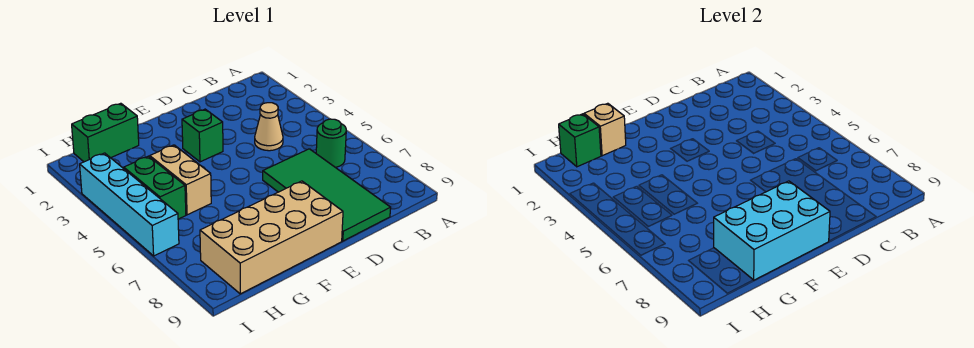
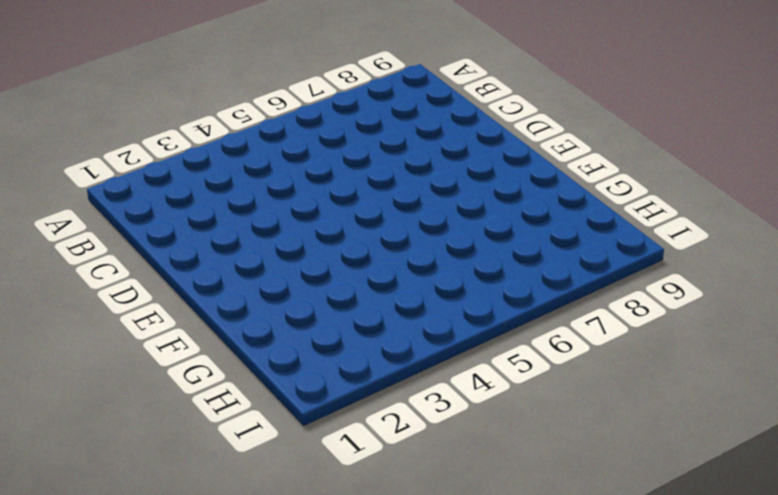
none -> green round brick B6 level 1
none -> tan cone C4 level 1
none -> green tile C6:D9 level 1

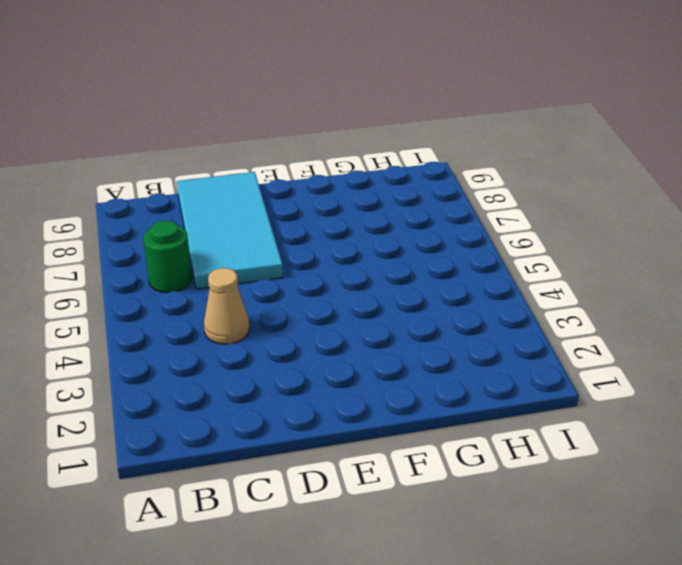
cyan tile C6:D9 level 1 -> green tile C6:D9 level 1
none -> green brick E3 level 1
none -> tan brick E8:H9 level 1
none -> green brick G1:H1 level 1

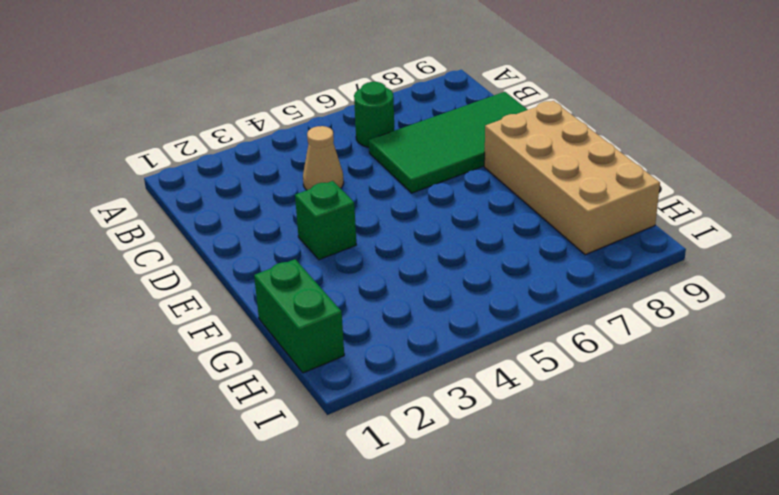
none -> tan brick G4:G5 level 1
none -> green brick H4:H5 level 1
none -> cyan brick I3:I6 level 1

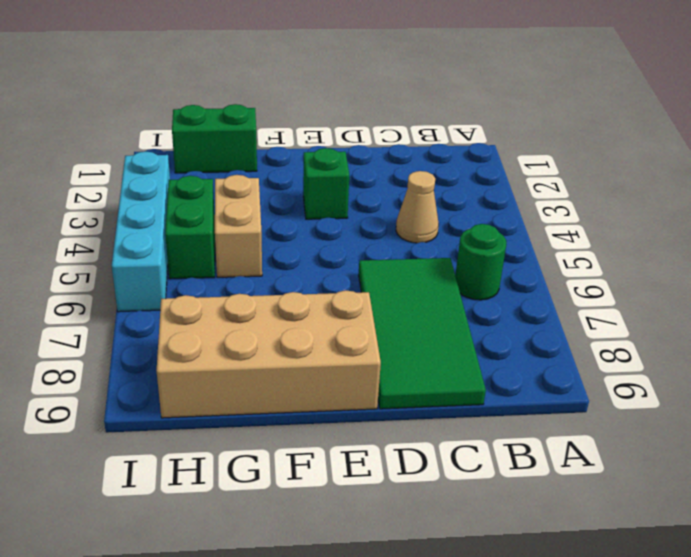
none -> cyan brick E8:G9 level 2
none -> tan brick G1 level 2
none -> green brick H1 level 2

